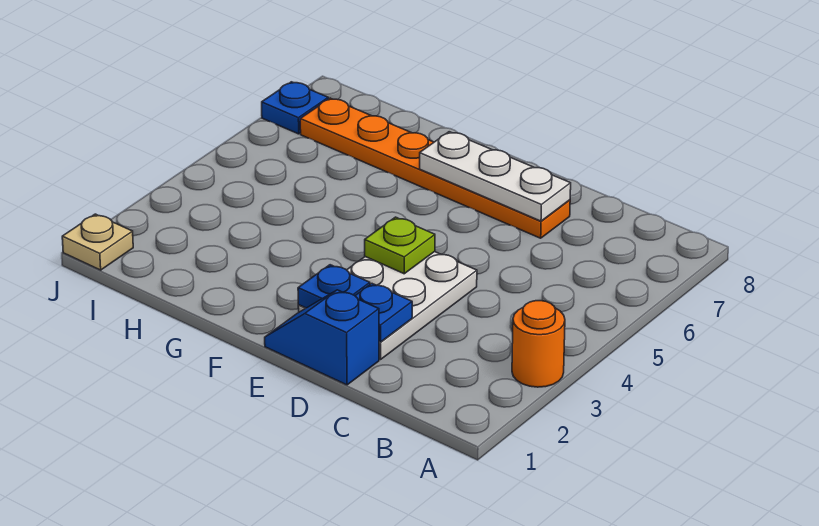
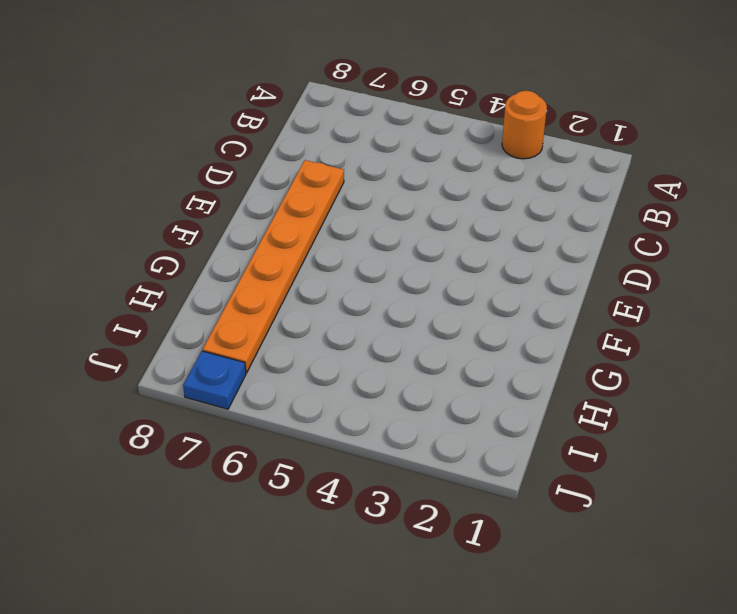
none -> blue slope D1:E1 level 1 top D
none -> white plate D2:E4 level 1

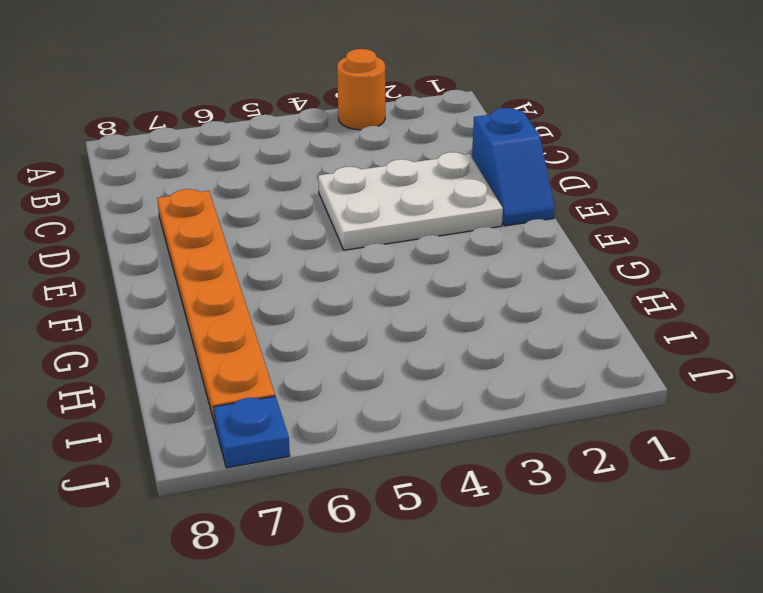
none -> tan plate J1 level 1
none -> blue plate D2 level 2

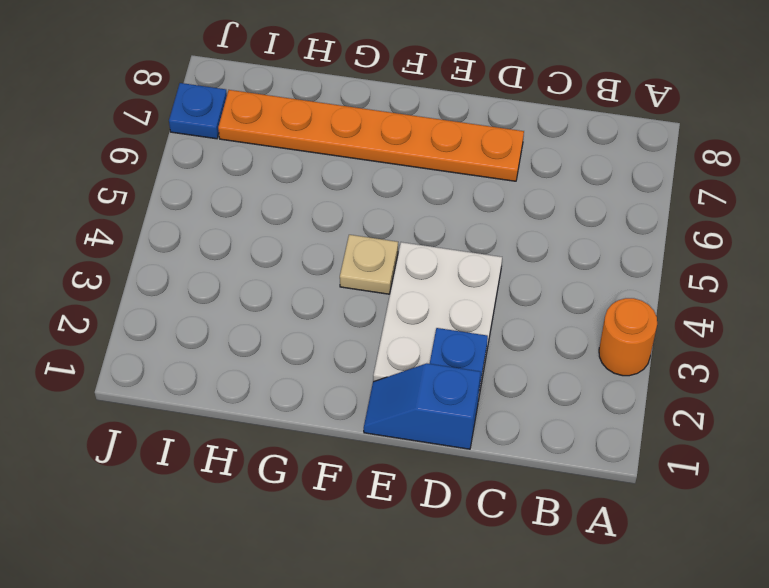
tan plate F4 level 1 -> tan plate J1 level 1
none -> white plate D7:F7 level 2
none -> blue plate E2 level 2

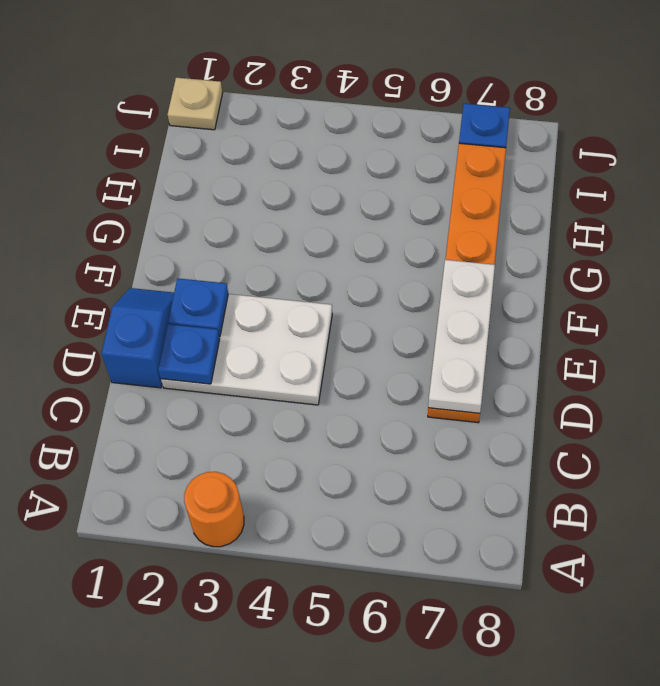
none -> lime plate E4 level 2

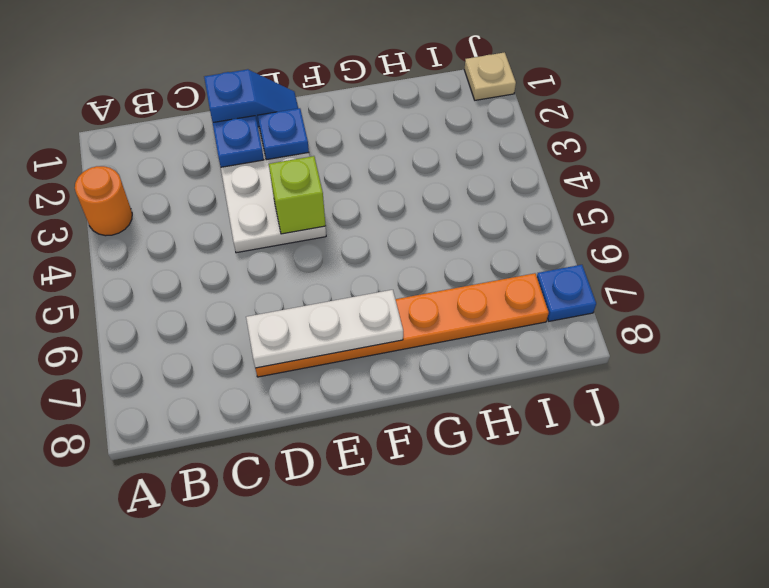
lime brick E4 level 2 -> lime plate E4 level 2

